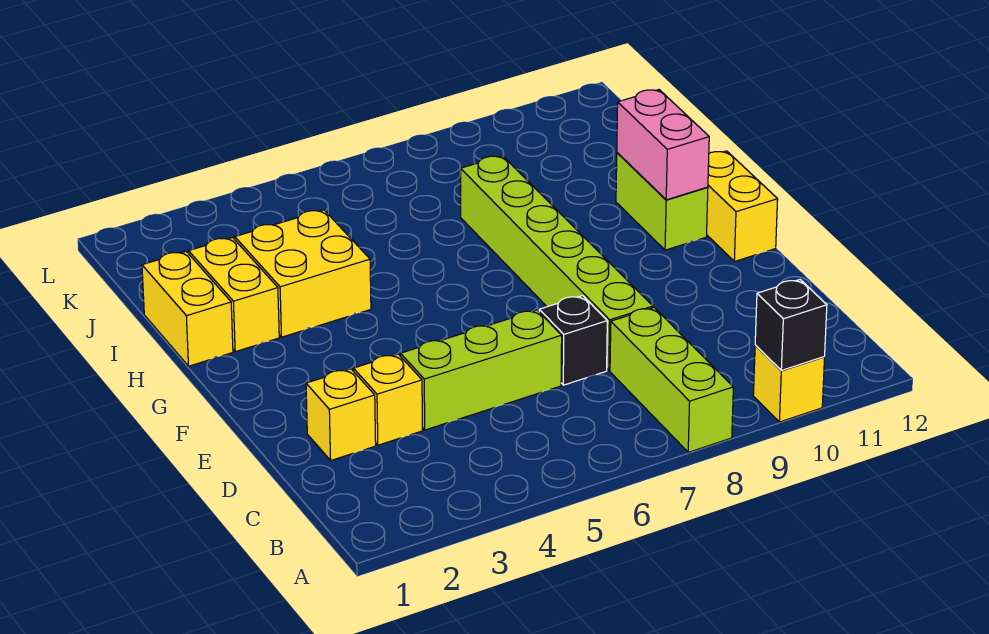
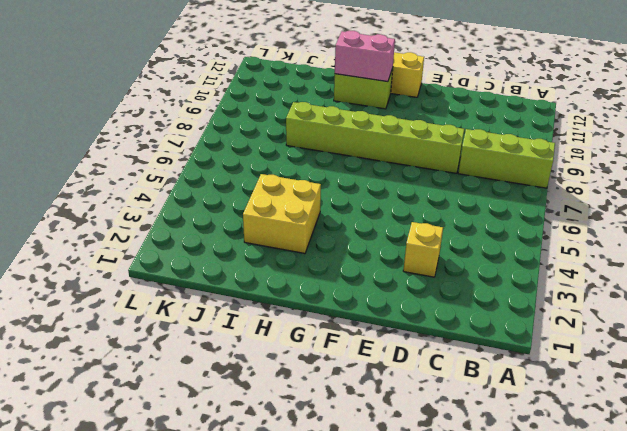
none -> yellow brick A10 level 1
none -> yellow brick D2 level 1
none -> lime brick D4:D6 level 1

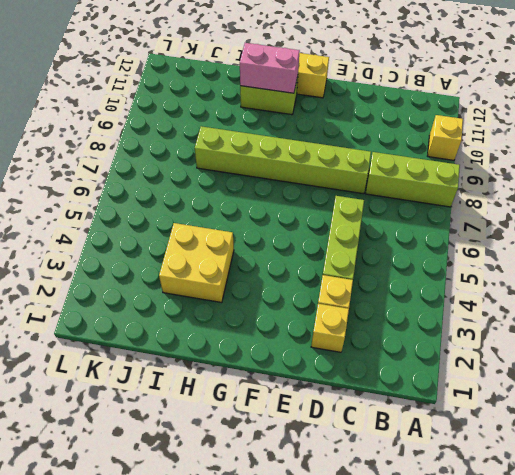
none -> black brick D7 level 1
none -> yellow brick H1:I1 level 1
none -> yellow brick H2:I2 level 1

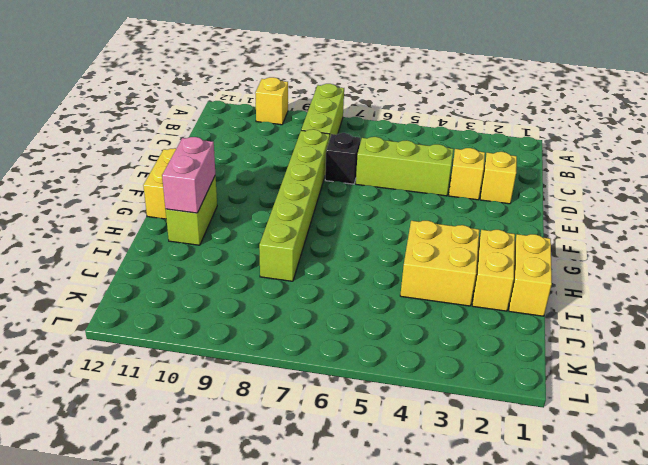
none -> black brick A10 level 2

